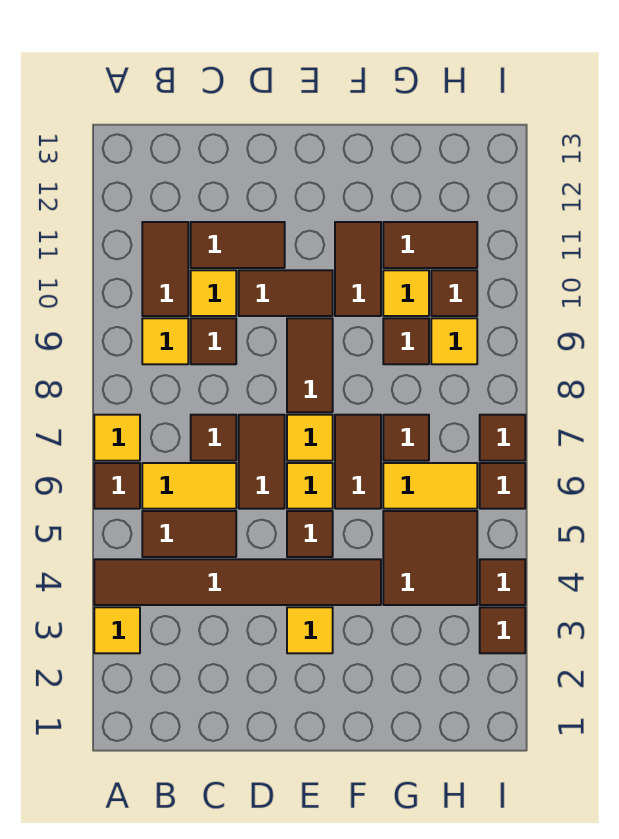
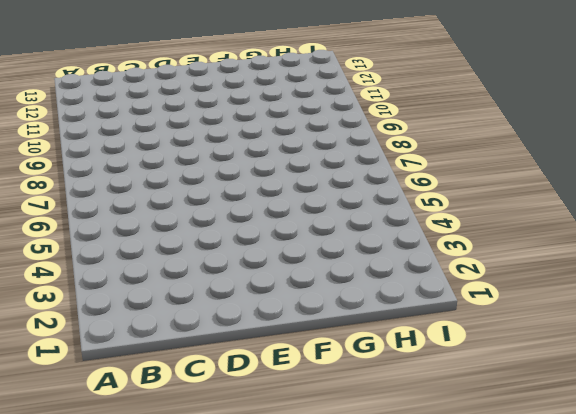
none -> yellow tile A3 level 1
none -> brown tile A4:F4 level 1
none -> brown tile A6 level 1
none -> yellow tile A7 level 1

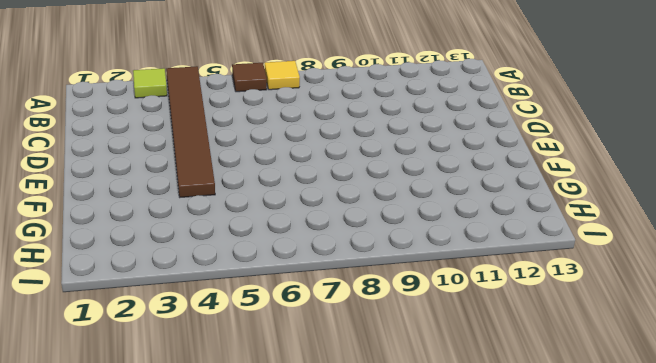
lime tile A3 level 1 -> yellow tile A3 level 1
none -> brown tile B5:C5 level 1
none -> yellow tile B6:C6 level 1
none -> yellow tile B9 level 1
none -> brown tile B10:B11 level 1

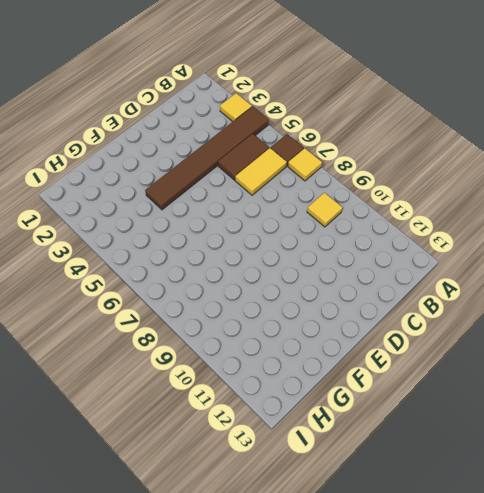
none -> brown tile B10:B11 level 1
none -> brown tile C7 level 1
none -> brown tile C9 level 1
none -> yellow tile C10 level 1

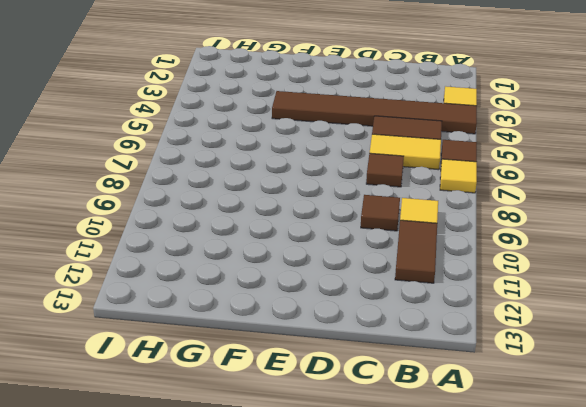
none -> yellow tile C10 level 1
none -> brown tile C11:D11 level 1
none -> brown tile D6:D7 level 1
none -> brown tile D10:E10 level 1

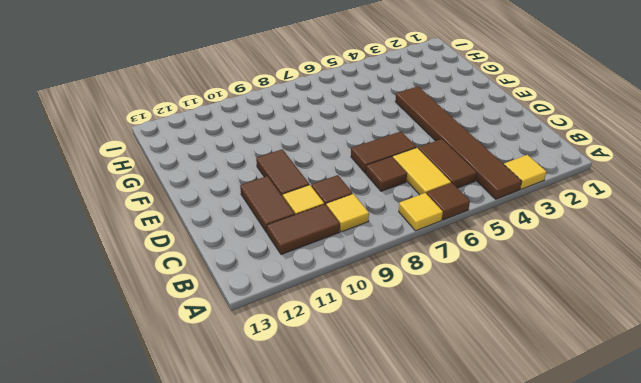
none -> yellow tile E3 level 1
none -> brown tile E5 level 1
none -> yellow tile E6 level 1
none -> yellow tile E7 level 1

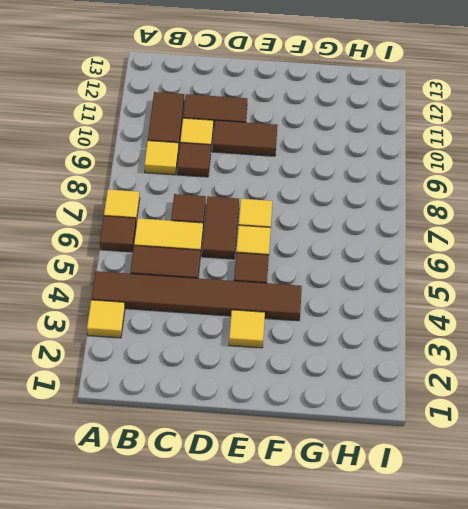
none -> brown tile E8:E9 level 1
none -> brown tile F6:F7 level 1
none -> brown tile F10:F11 level 1
none -> brown tile G4:H5 level 1

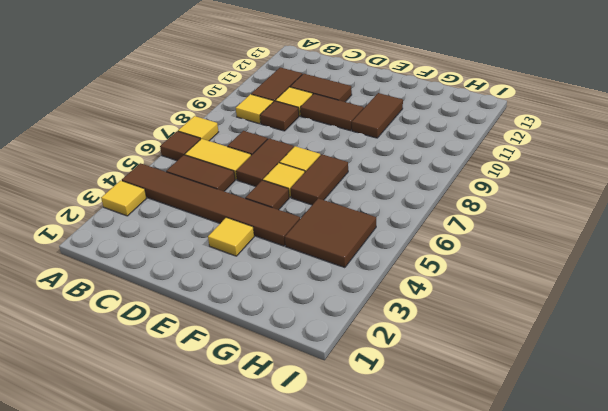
none -> brown tile E8:E9 level 1
none -> yellow tile G6:H6 level 1
none -> brown tile G7 level 1
none -> brown tile G9 level 1

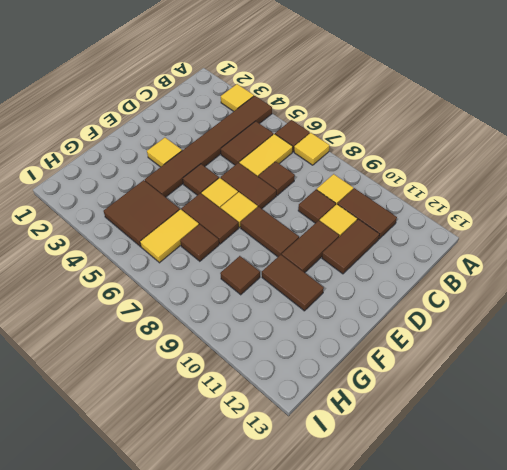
none -> yellow tile G10 level 1
none -> brown tile G11:H11 level 1
none -> yellow tile H9 level 1
none -> brown tile H10 level 1

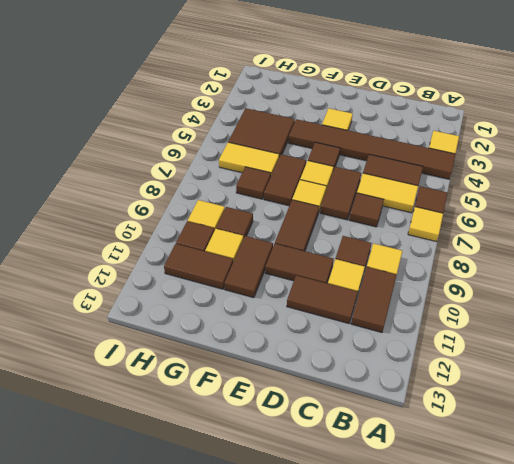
none -> brown tile I3 level 1
none -> brown tile I4 level 1
none -> brown tile I6 level 1
none -> brown tile I7 level 1

